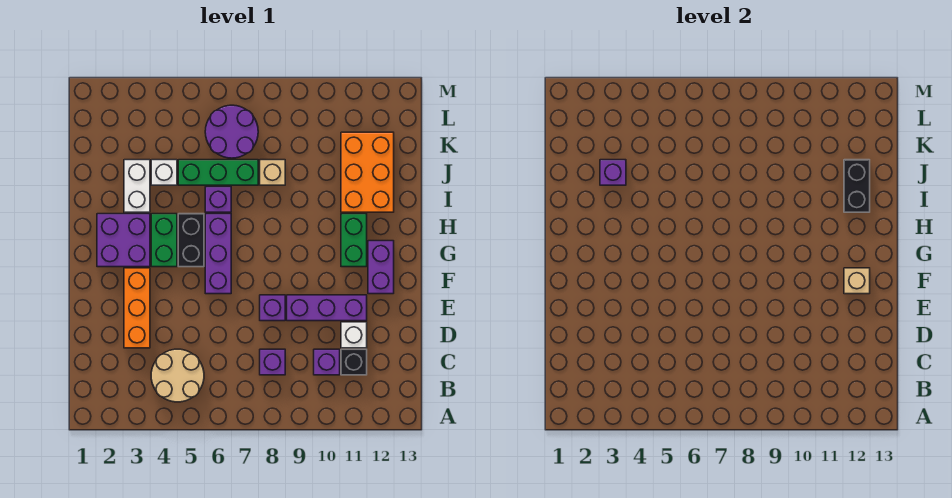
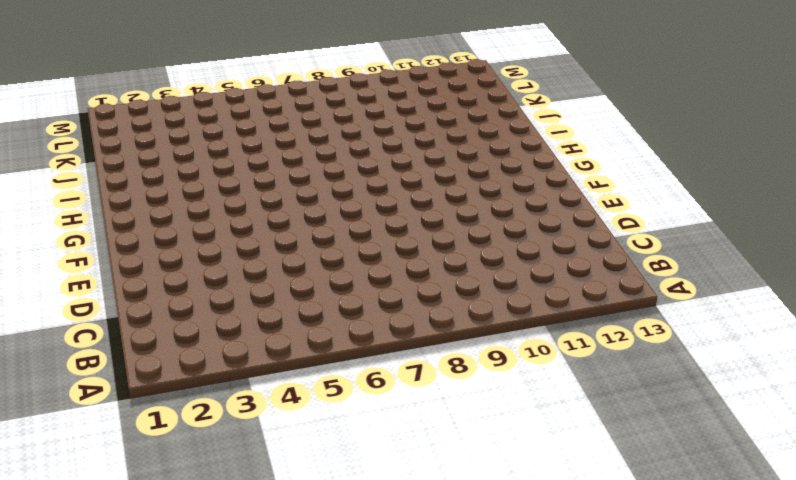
none -> tan round brick B4:C5 level 1
none -> purple brick C8 level 1
none -> purple brick C10 level 1

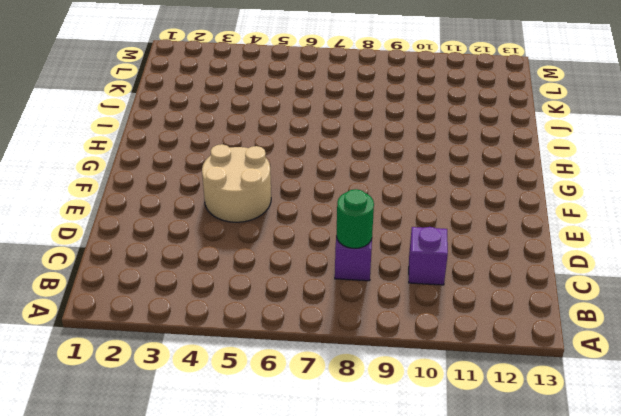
green round brick C8 level 2 -> none
tan round brick E4:F5 level 1 -> tan round brick B4:C5 level 1
none -> black brick C11 level 1
none -> orange brick D3:F3 level 1
none -> white brick D11 level 1

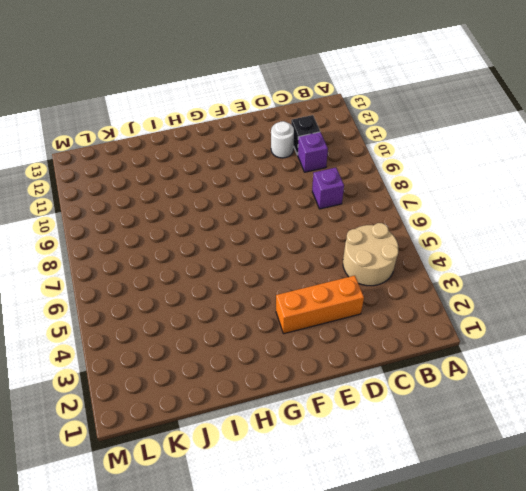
white round brick D11 level 1 -> white brick D11 level 1
none -> purple brick E8 level 1
none -> purple brick E9:E11 level 1
none -> purple brick F6:H6 level 1

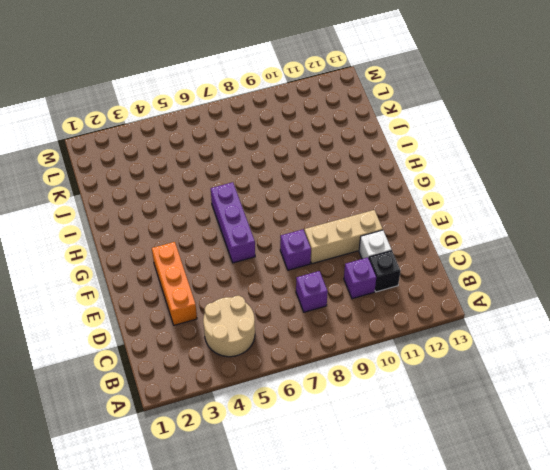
tan brick E9:E11 level 1 -> purple brick E9:E11 level 1
none -> purple brick F12:G12 level 1
none -> purple brick G2:H3 level 1
none -> green brick G4:H4 level 1

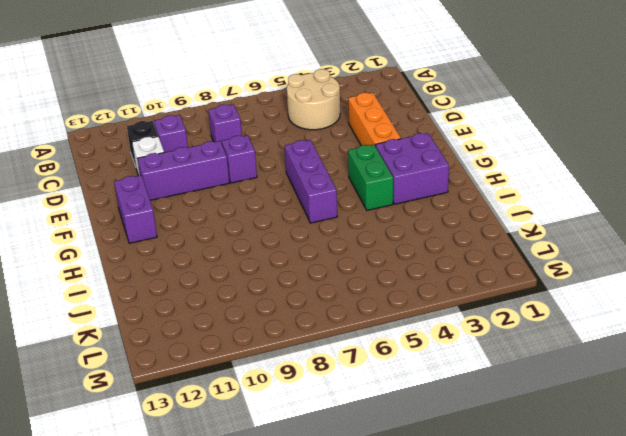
none -> black brick G5:H5 level 1
none -> green brick G11:H11 level 1
none -> white brick I3:J3 level 1

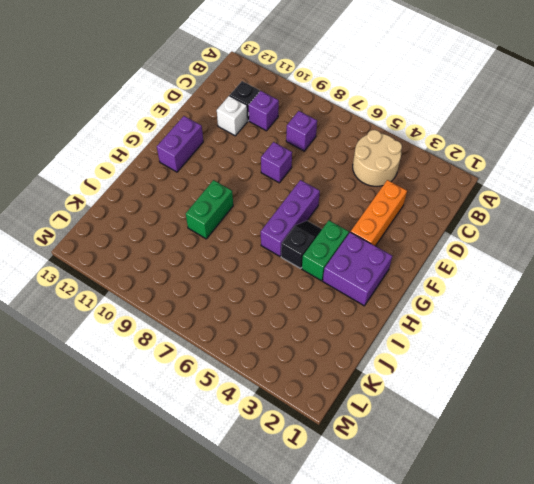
black slope G5:H5 level 1 top H -> black brick G5:H5 level 1
green brick H9:I9 level 1 -> green brick G11:H11 level 1
none -> purple brick E9:E11 level 1
none -> white brick I3:J3 level 1
none -> purple brick I6 level 1

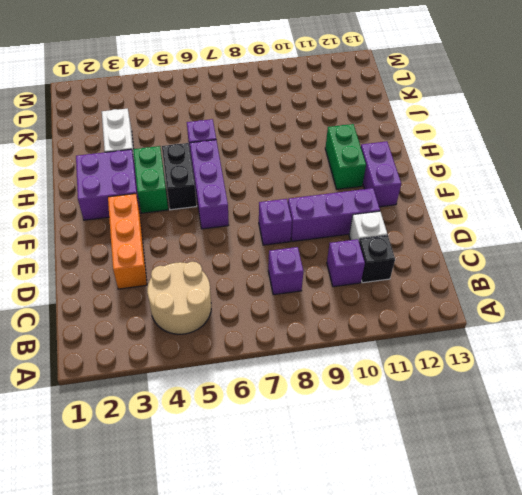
none -> orange brick I11:K12 level 1
none -> white brick J4 level 1
none -> green brick J5:J7 level 1

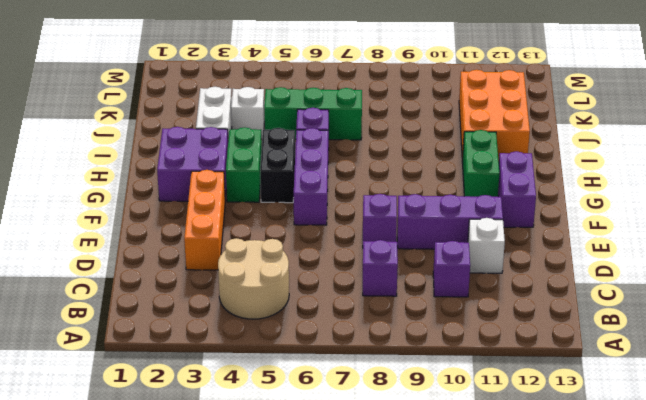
none -> black brick C11 level 1
none -> tan brick J8 level 1
none -> purple round brick K6:L7 level 1

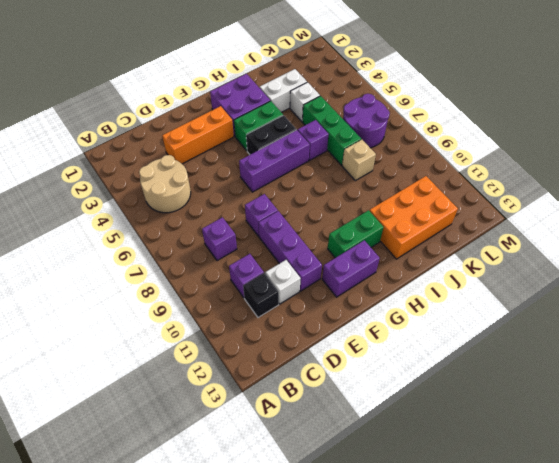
none -> tan brick F12 level 2
none -> black brick I12:J12 level 2
none -> purple brick J3 level 2

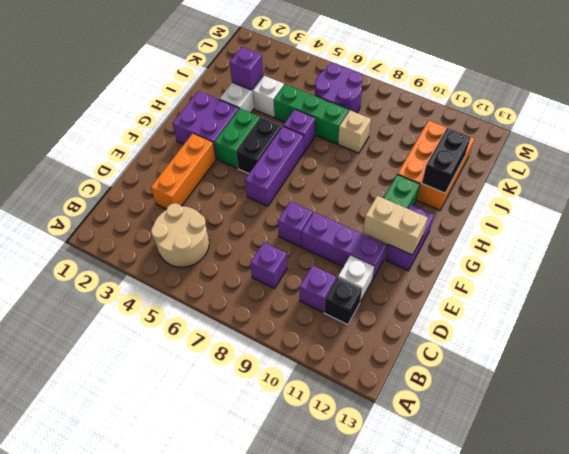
tan brick F11:F12 level 2 -> tan brick F12 level 2

